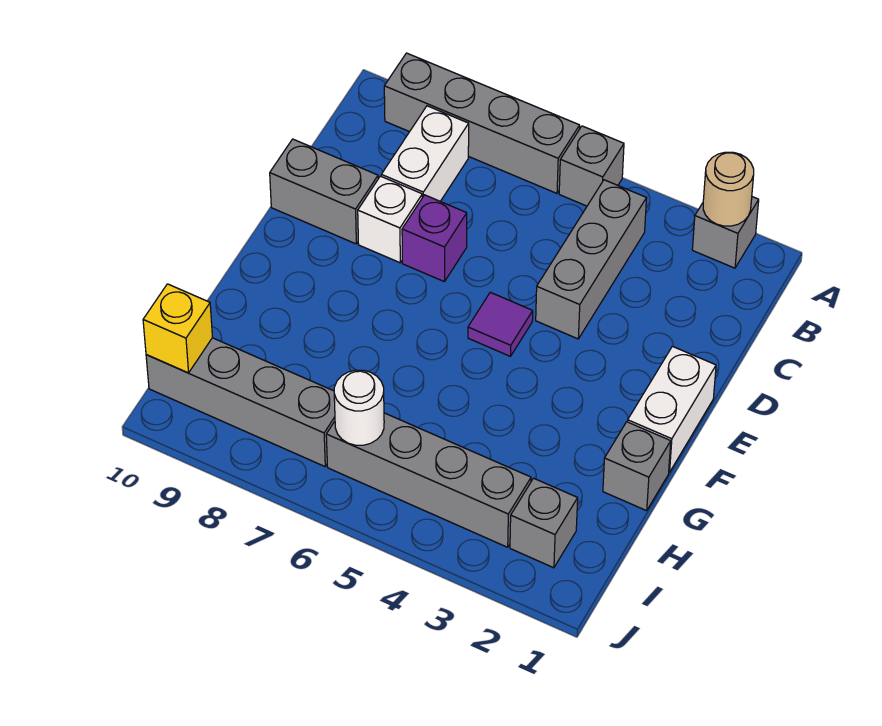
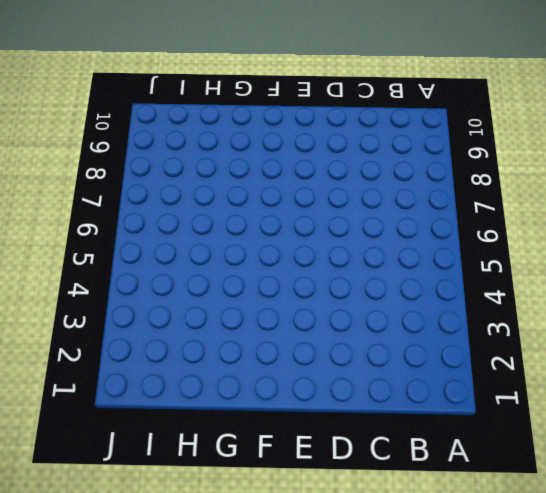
none -> grey brick A2 level 1
none -> grey brick A5 level 1
none -> grey brick A6:A9 level 1

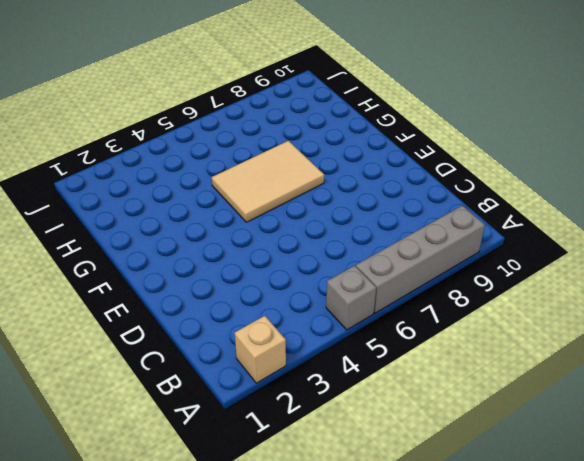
tan brick A2 level 1 -> grey brick A2 level 1
tan tile F5:G7 level 1 -> none
none -> grey brick B4:D4 level 1
none -> white brick B8:C8 level 1
none -> purple brick D7 level 1

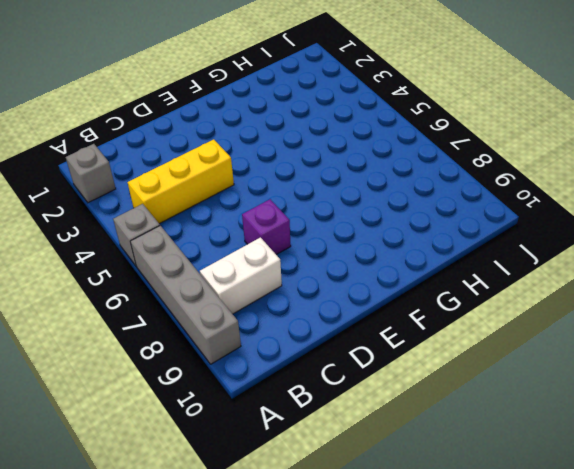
yellow brick B4:D4 level 1 -> grey brick B4:D4 level 1
none -> white brick D8 level 1
none -> grey brick D9:D10 level 1
none -> white brick E1:F1 level 1

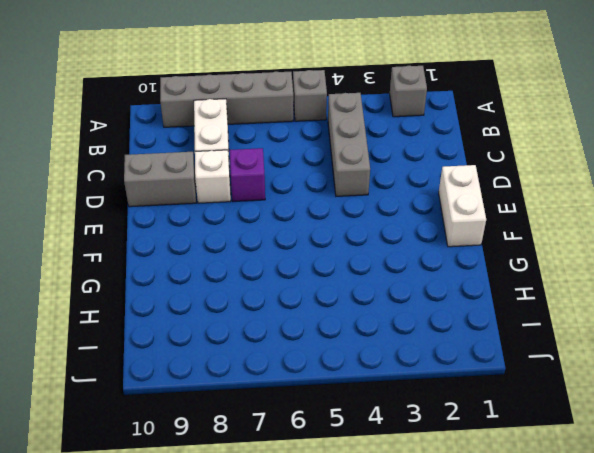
none -> purple tile E5 level 1
none -> grey brick G1 level 1
none -> grey brick I2 level 1

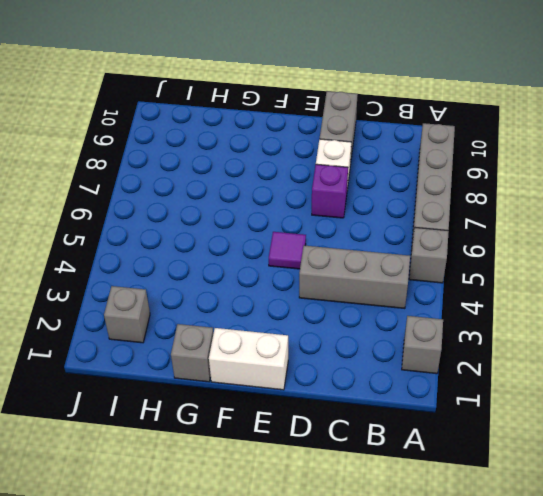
none -> white brick B8:C8 level 1
none -> grey brick I3:I6 level 1
none -> grey brick I7:I10 level 1

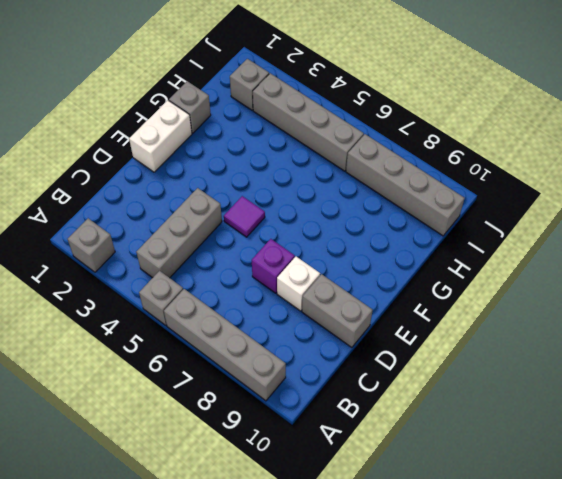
none -> white brick B8:C8 level 1
none -> tan round brick A2 level 2
none -> white round brick I6 level 2

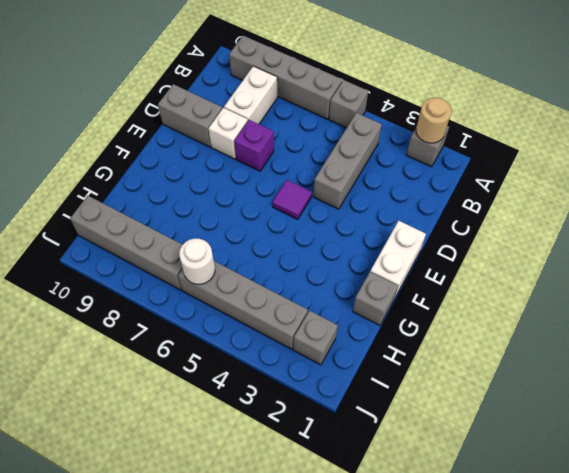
none -> yellow brick I10 level 2

